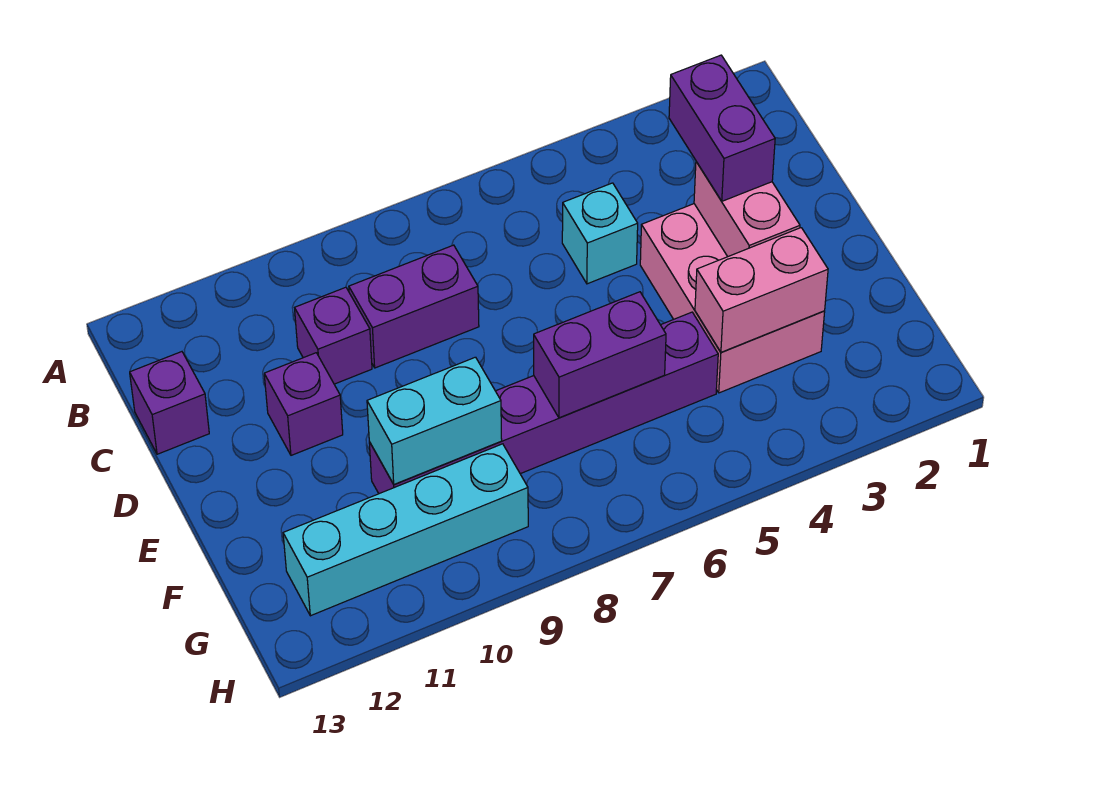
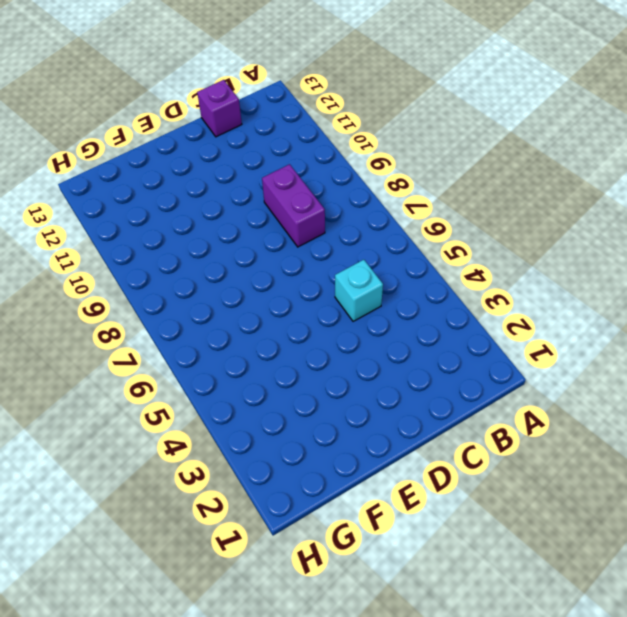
none -> purple brick C10 level 1
none -> pink brick D3:F4 level 1
none -> purple brick D11 level 1

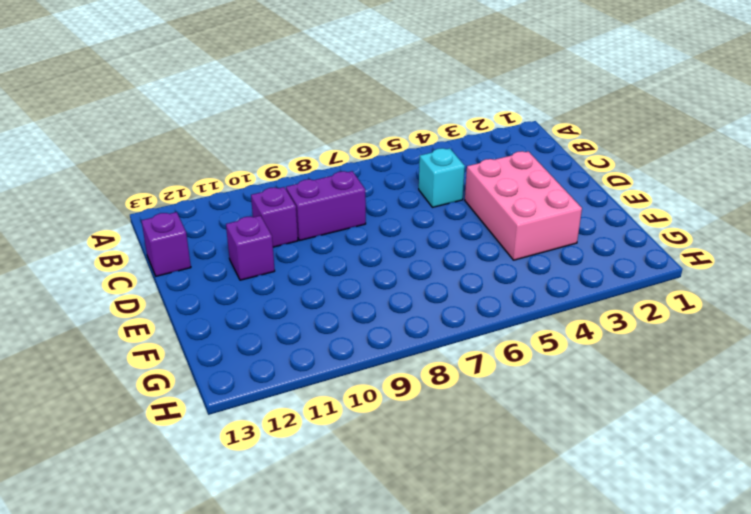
none -> purple brick F5:F10 level 1
none -> cyan brick G9:G12 level 1
none -> pink brick D3:E3 level 2

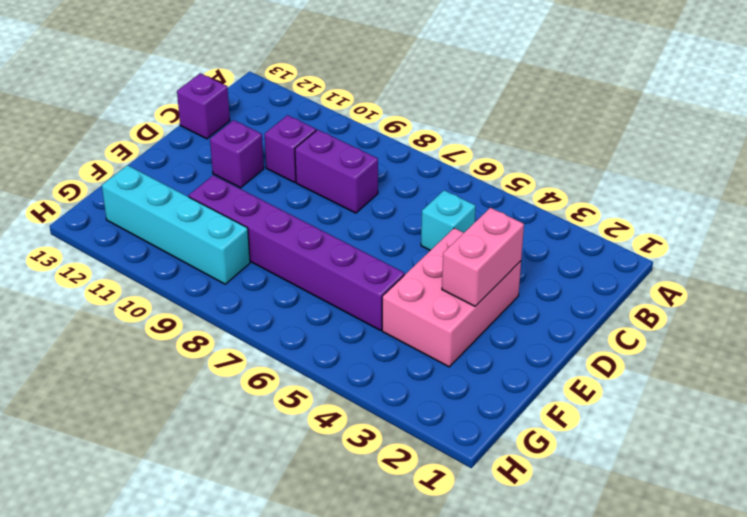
none -> pink brick F3:F4 level 2
none -> purple brick F6:F7 level 2
none -> cyan brick F9:F10 level 2

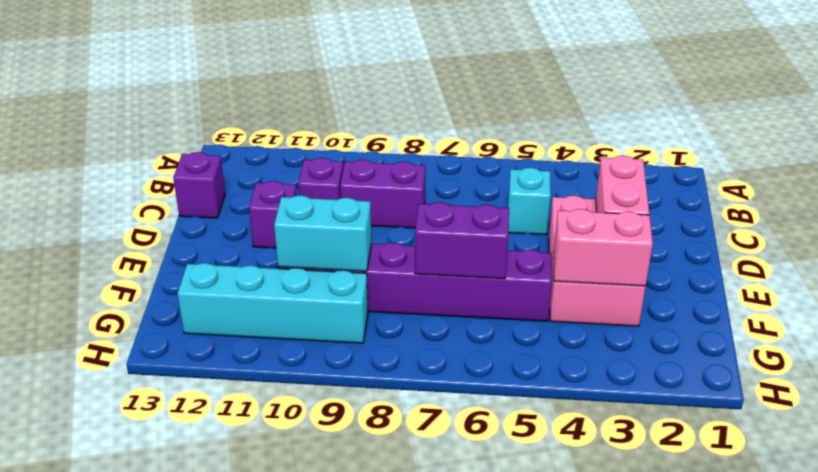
none -> purple brick C3:D3 level 3

